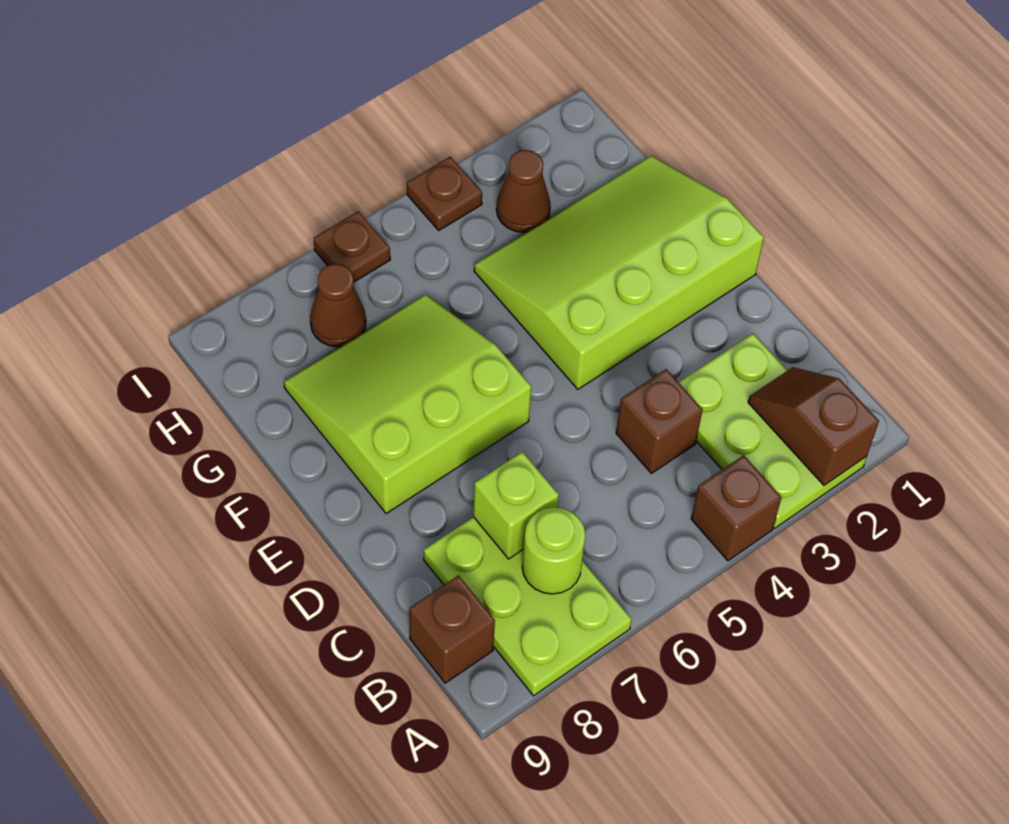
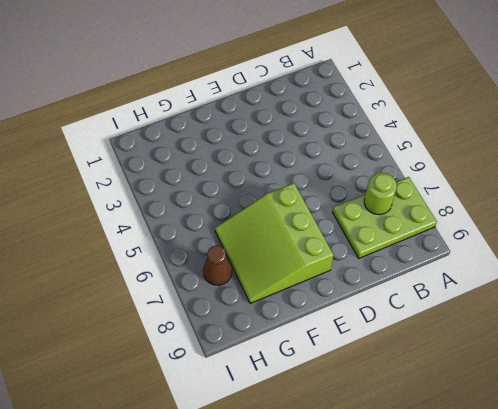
none -> lime plate A2:C3 level 1
none -> brown brick A4 level 1
none -> brown brick B9 level 1

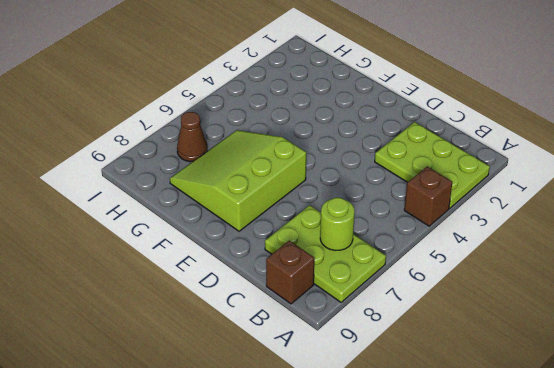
none -> brown brick C4 level 1
none -> lime slope E1:G4 level 1 top E
none -> brown cone H3 level 1

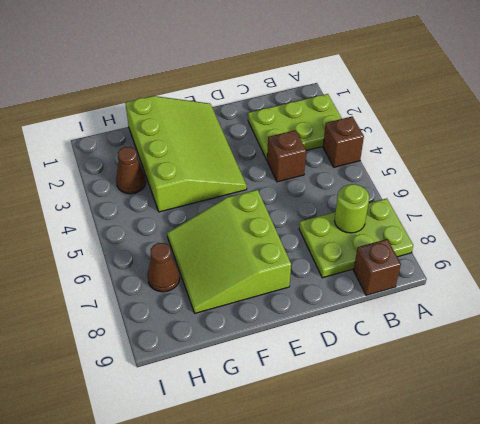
lime slope E1:G4 level 1 top G -> lime slope E1:G4 level 1 top E
none -> brown plate I4 level 1
none -> brown plate I6 level 1
none -> brown slope A2:B2 level 2 top A

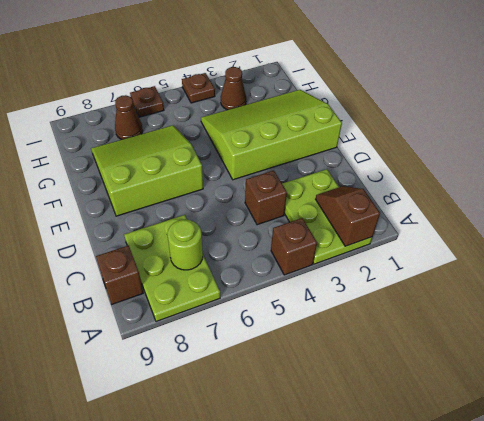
none -> lime brick C7 level 2

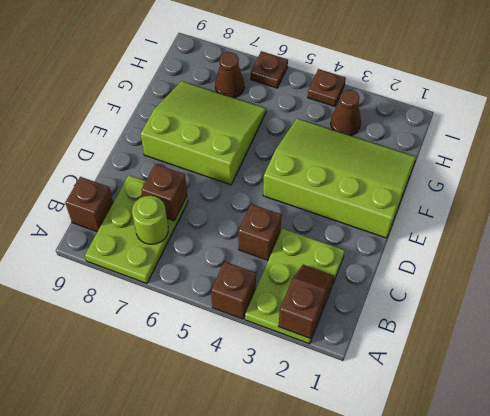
brown brick C7 level 2 -> lime brick C7 level 2

